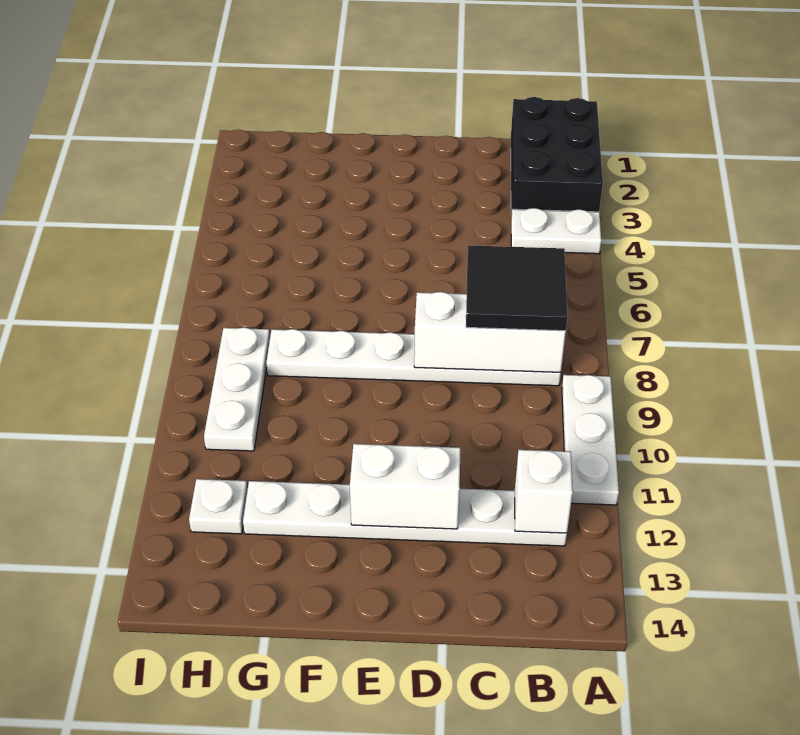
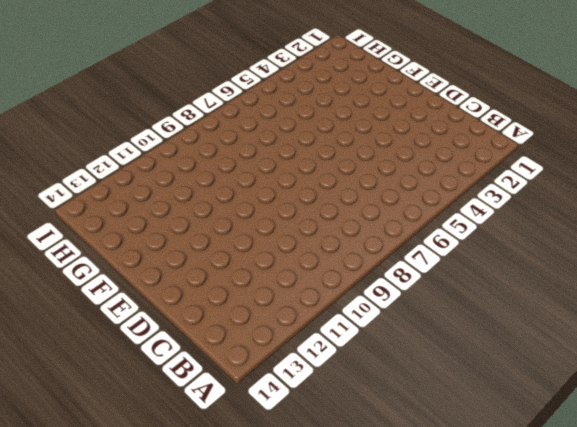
none -> black brick A1:B3 level 1
none -> white plate A4:B4 level 1

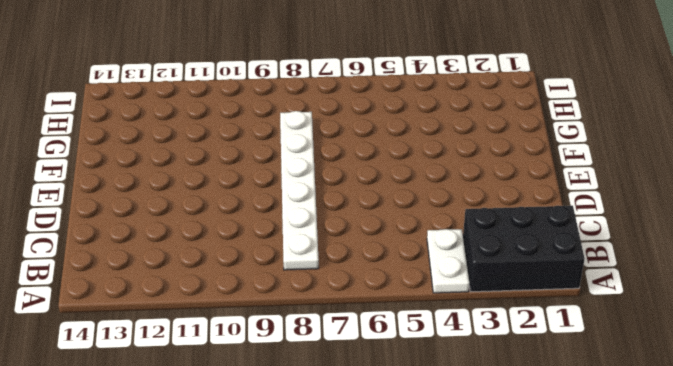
none -> white plate A9:A11 level 1
none -> white plate B12:G12 level 1

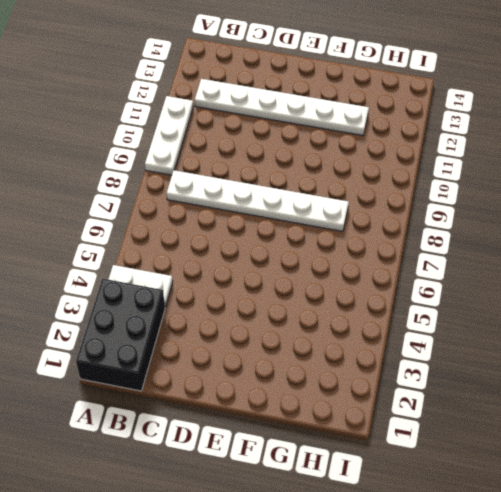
none -> white plate H8:H10 level 1
none -> white plate H12 level 1

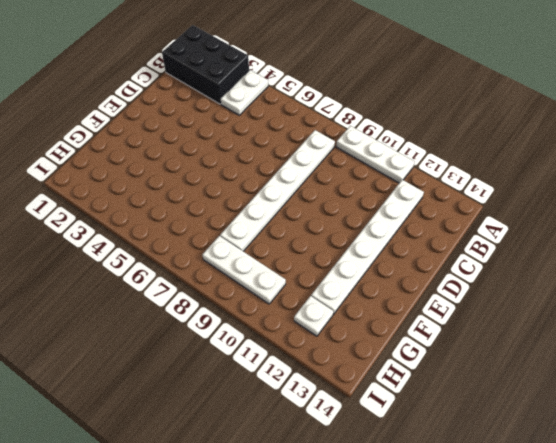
none -> white brick B8:D8 level 2
none -> white brick B12 level 2

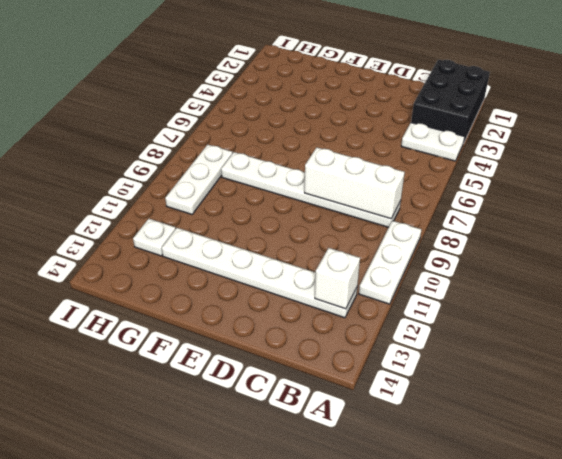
none -> white brick D12:E12 level 2
none -> black tile B7:C8 level 3

